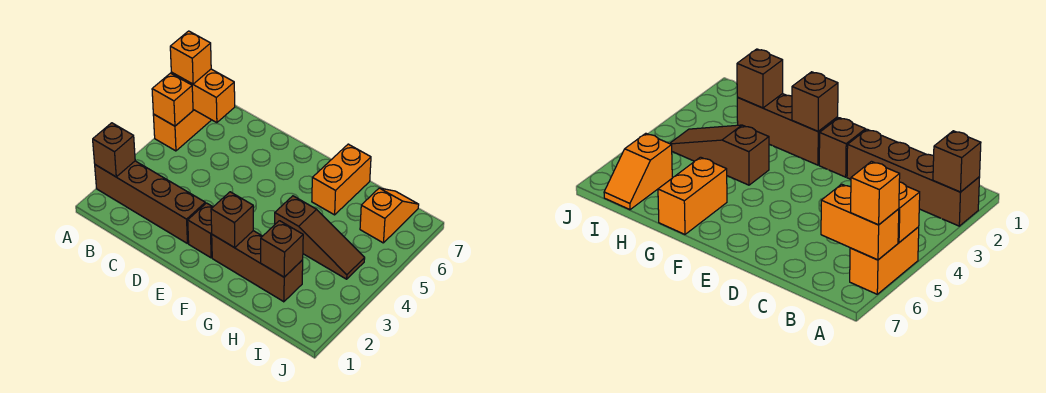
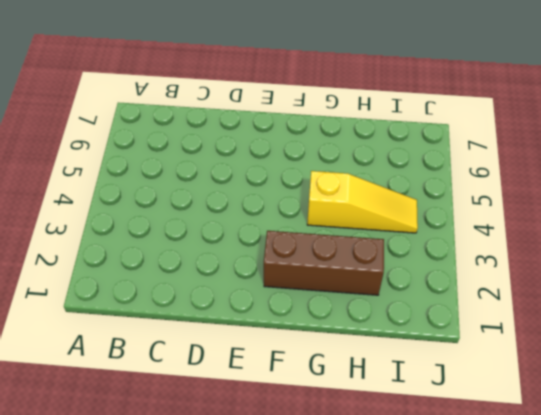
yellow slope G4:I4 level 1 top G -> brown slope G4:I4 level 1 top G
none -> brown brick A2:D2 level 1
none -> orange brick A5:A6 level 1
none -> brown brick E2 level 1

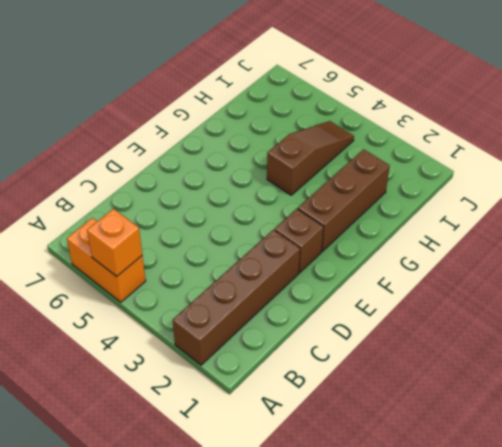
none -> orange brick G6:G7 level 1
none -> orange slope I6:I7 level 1 top 6
none -> brown brick A2 level 2

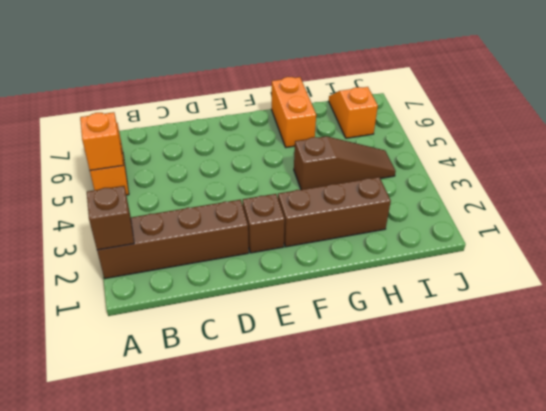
none -> orange brick A6:B6 level 2
none -> brown brick F2 level 2
none -> brown brick H2 level 2

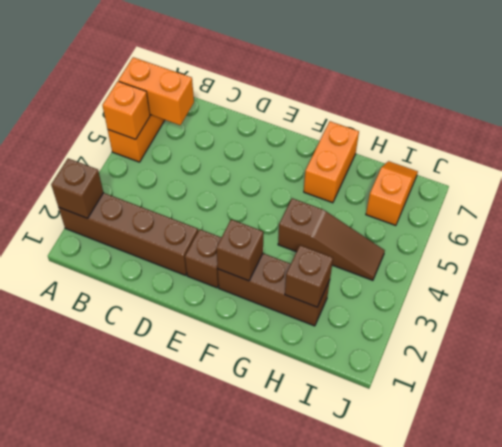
none -> orange brick A6 level 3

